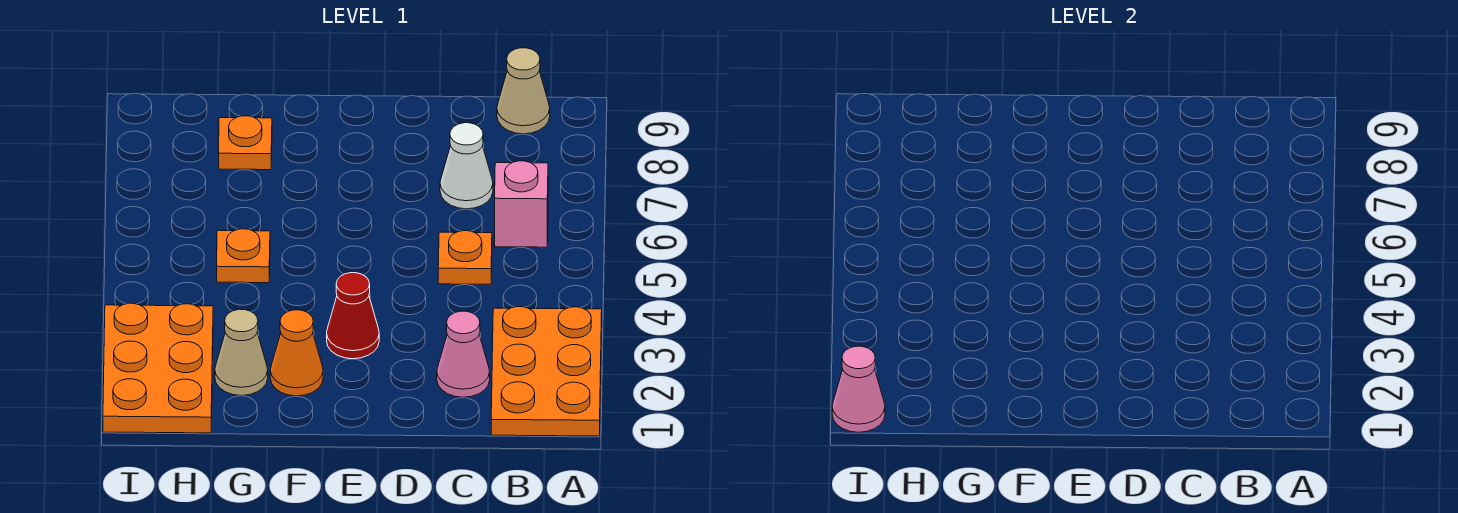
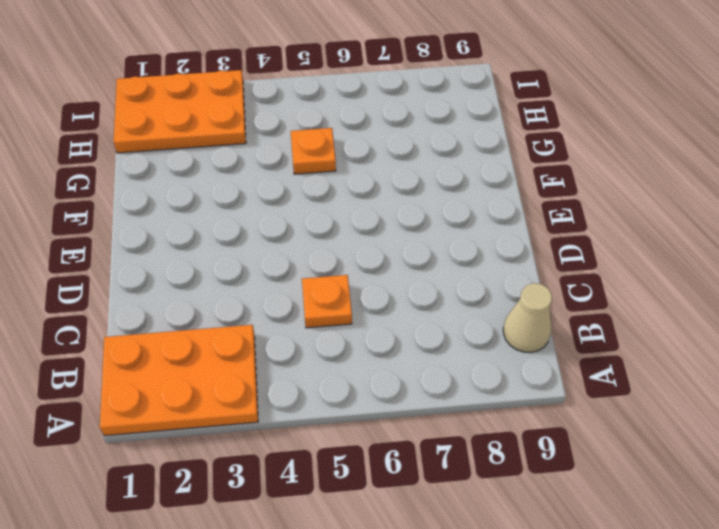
none -> pink brick B6 level 1
none -> pink cone C2 level 1
none -> white cone C7 level 1

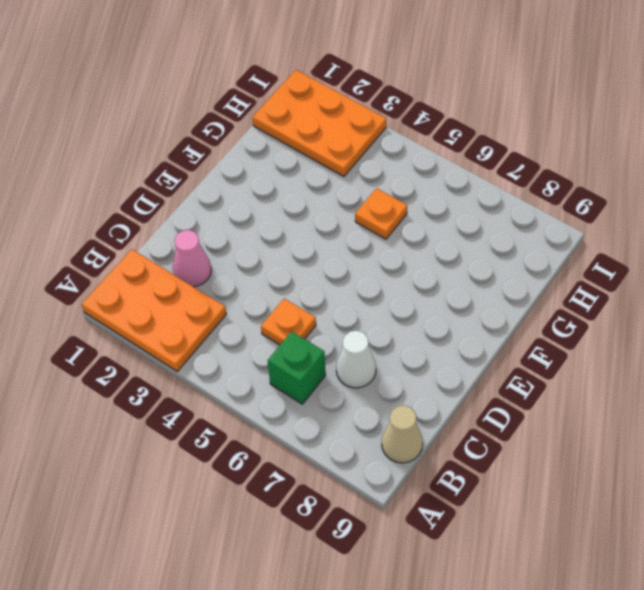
green brick B6 level 1 -> pink brick B6 level 1
none -> red cone E3 level 1
none -> orange cone F2 level 1
none -> tan cone G2 level 1

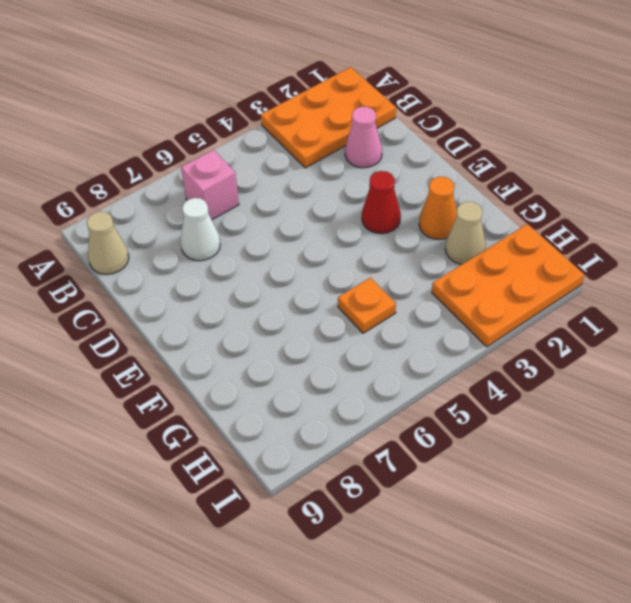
none -> orange plate C5 level 1
none -> orange plate G8 level 1
none -> pink cone I1 level 2

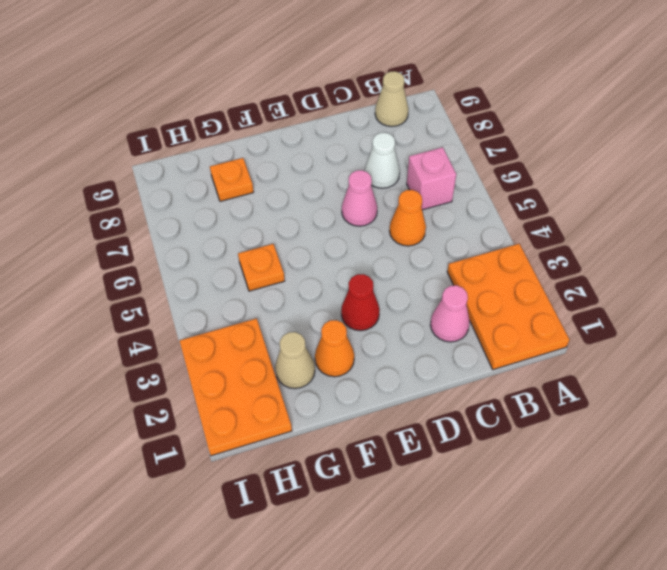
orange cone C5 level 1 -> orange plate C5 level 1
pink cone D6 level 1 -> pink cone I1 level 2

